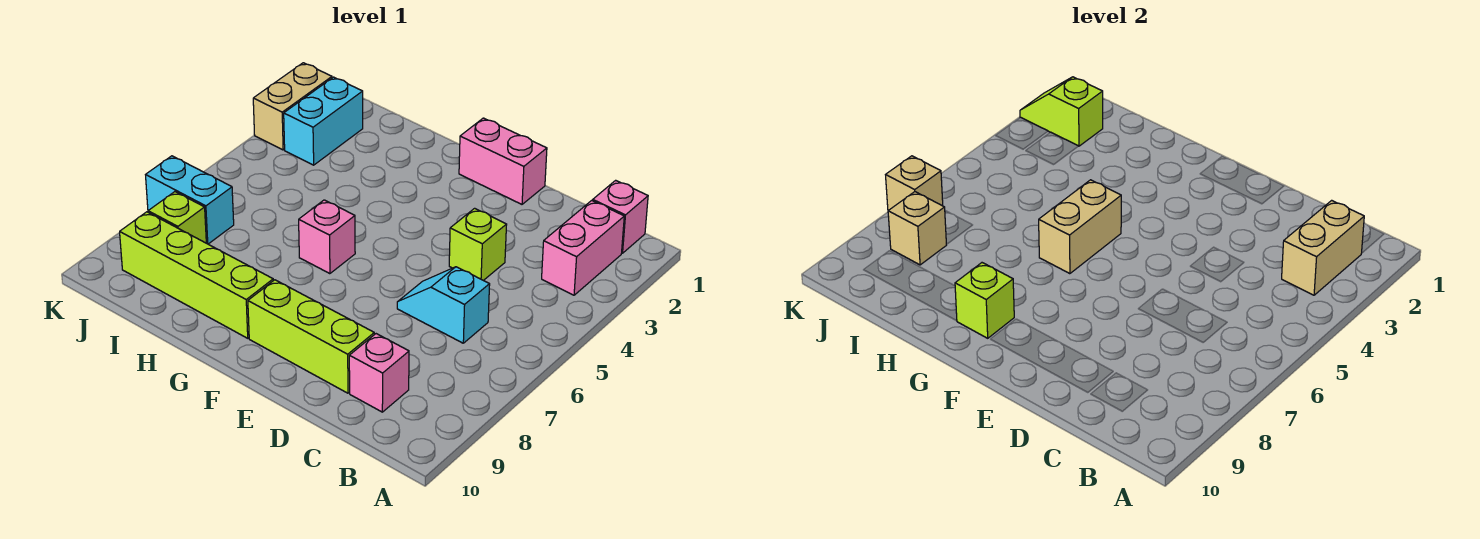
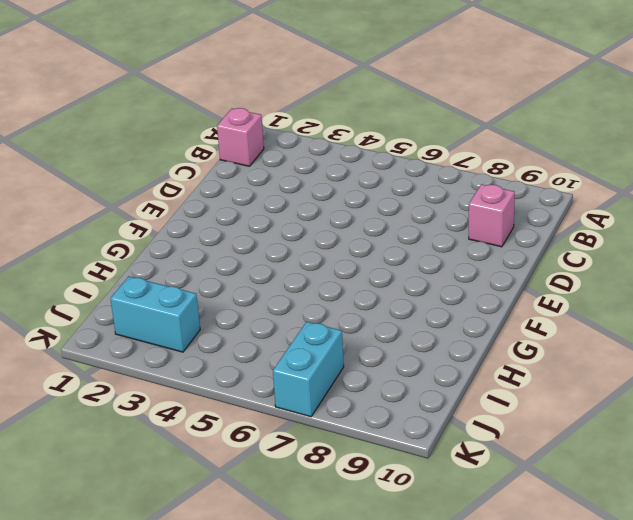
none -> pink brick B2:B3 level 1
none -> cyan slope C6:D6 level 1 top C
none -> lime brick D4 level 1

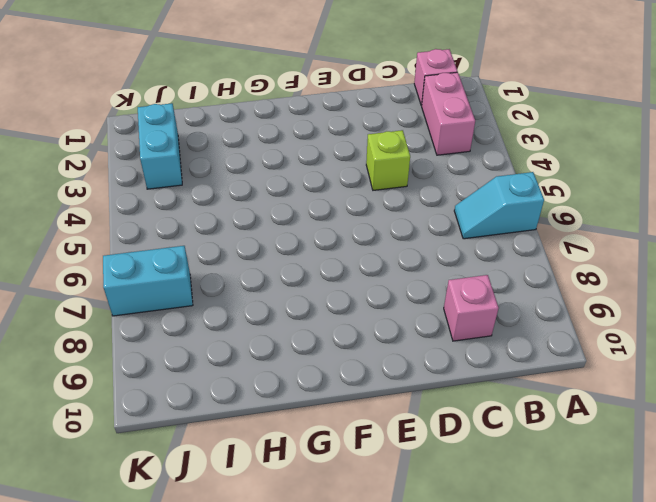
cyan slope A6:B6 level 1 top A -> cyan slope C6:D6 level 1 top C
none -> lime brick D9:F9 level 1
none -> pink brick E1:F1 level 1
none -> pink brick G6 level 1

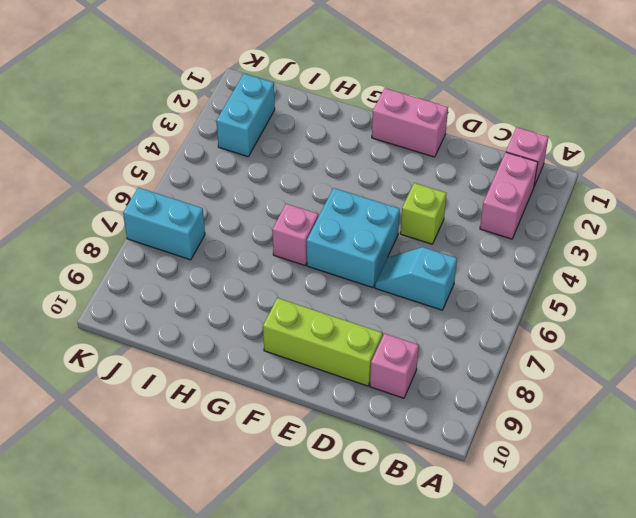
cyan brick E5:F6 level 1 -> none
none -> lime brick G9:J9 level 1
none -> lime brick J8 level 1
none -> tan brick K2:K3 level 1

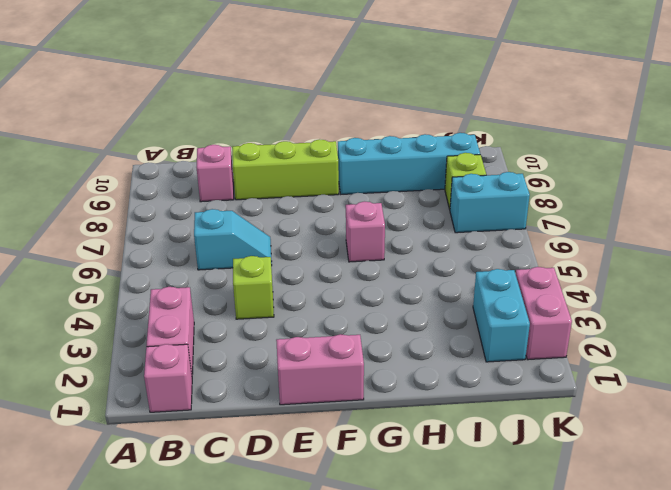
cyan brick G9:J9 level 1 -> lime brick G9:J9 level 1
pink brick K2:K3 level 1 -> tan brick K2:K3 level 1
none -> tan brick B2:B3 level 2
none -> tan brick G5:G6 level 2
none -> lime brick G9 level 2

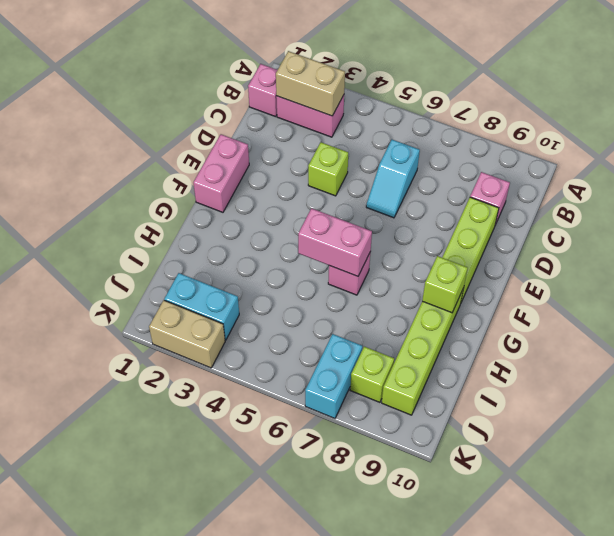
pink brick G5:G6 level 2 -> tan brick G5:G6 level 2
none -> lime slope J2:K2 level 2 top J
none -> tan brick J8 level 2
none -> tan brick K7 level 2

